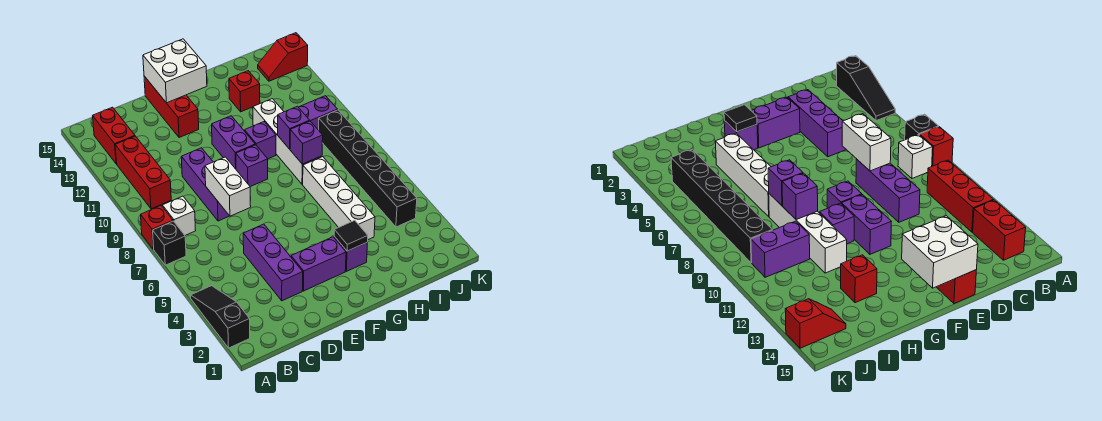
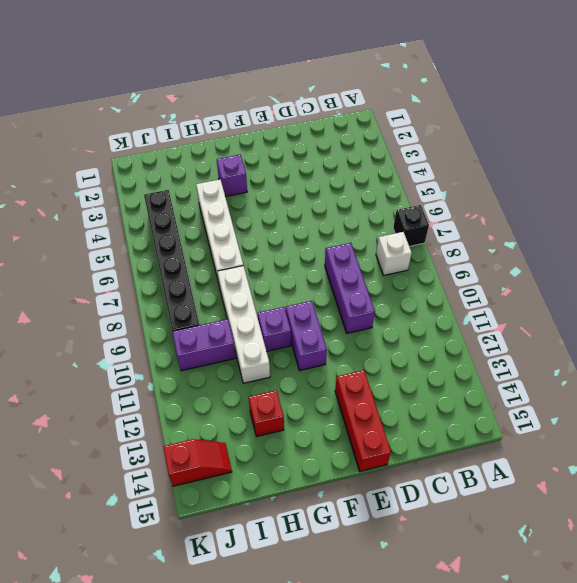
none -> black slope A2:A4 level 1 top 2
none -> red brick A8 level 1
none -> red brick B10:B12 level 1

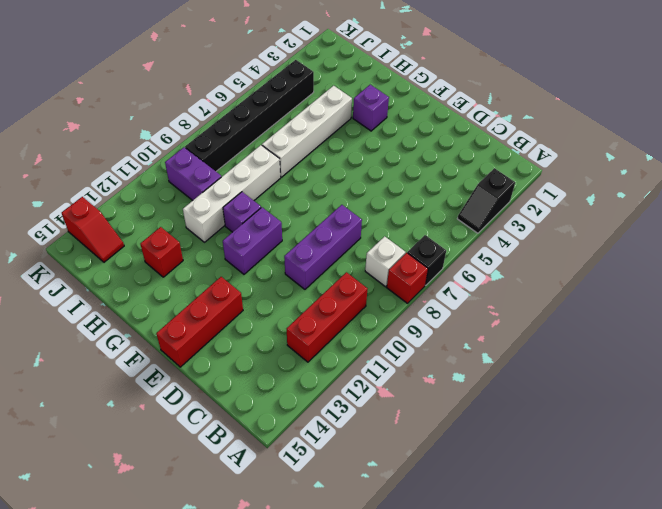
black slope A3:A4 level 1 top 3 -> black slope A2:A4 level 1 top 2
none -> red brick B13:B14 level 1
none -> purple brick D3:D5 level 1
none -> purple brick E3:F3 level 1

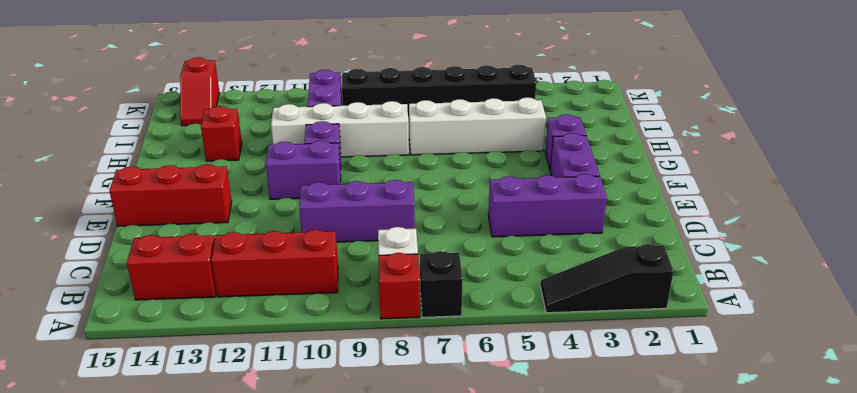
none -> purple brick F9 level 1
none -> white brick D7:D8 level 2
none -> white brick E14:F15 level 2

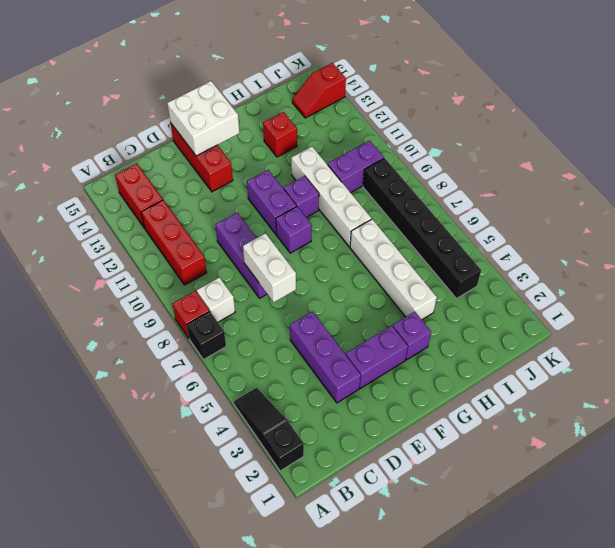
none -> black tile G3 level 2
none -> purple brick H8 level 2
none -> purple brick H9 level 2

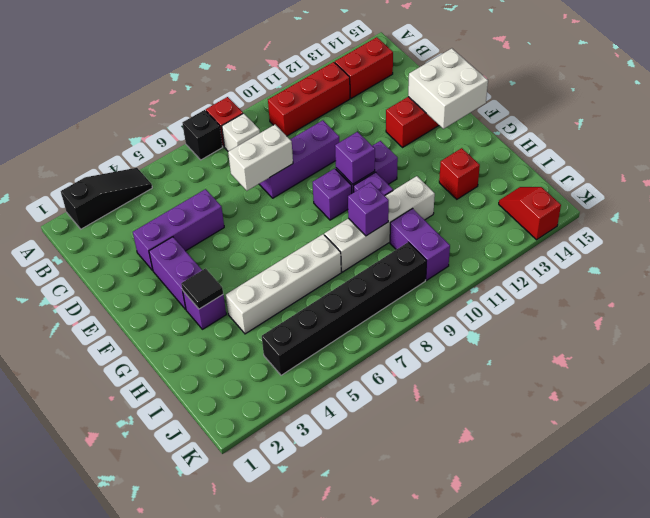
purple brick F10 level 2 -> purple brick H8 level 2

